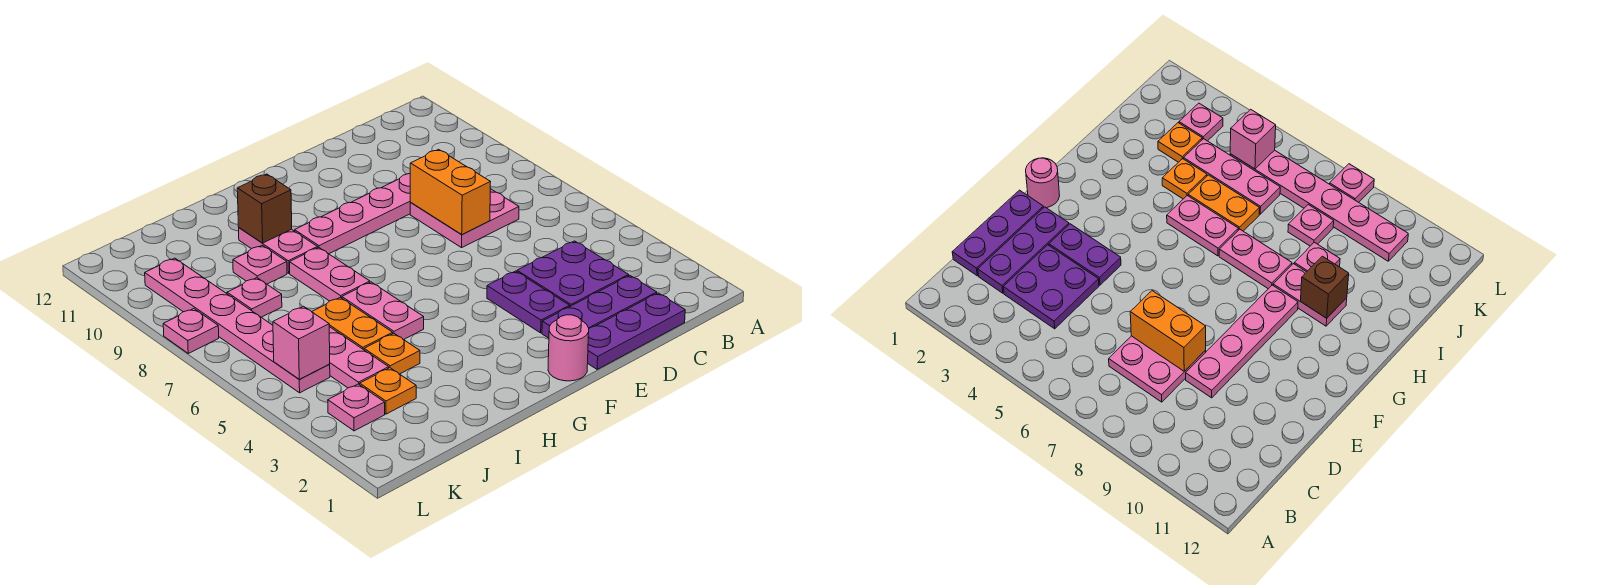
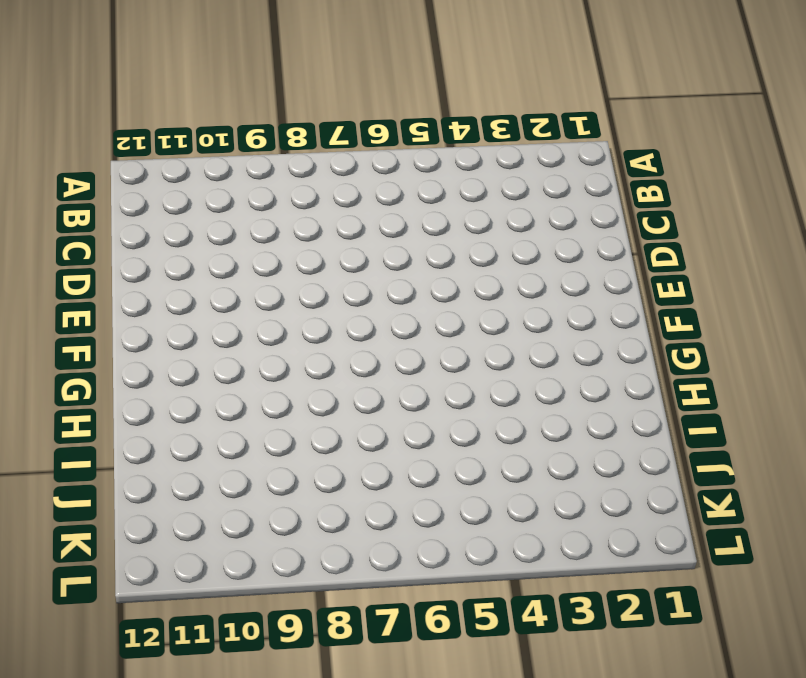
none -> purple plate C1:E1 level 1
none -> purple plate C2:E2 level 1
none -> purple plate C3:D4 level 1

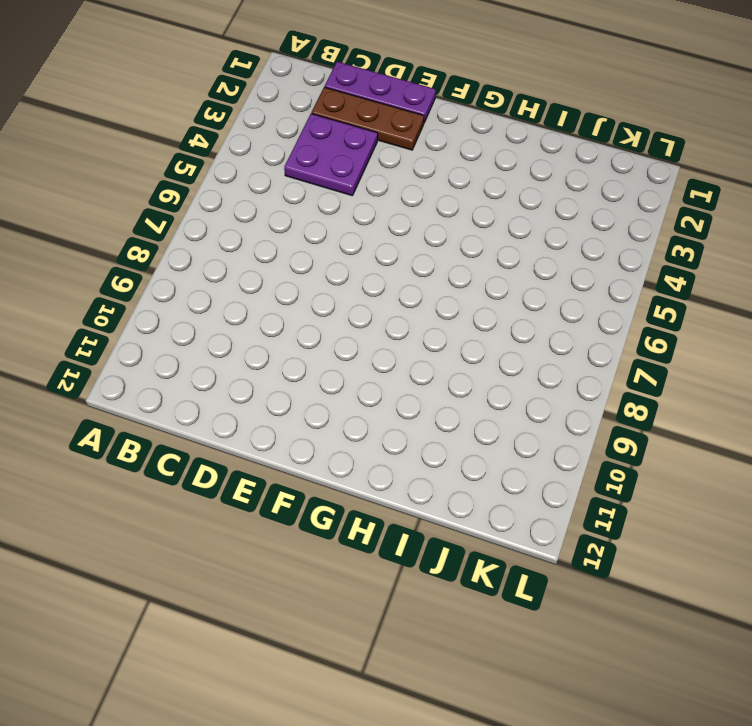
brown plate C2:E2 level 1 -> purple plate C2:E2 level 1
none -> pink plate C7:D8 level 1
none -> pink plate D9:G9 level 1
none -> purple plate E3:E4 level 1

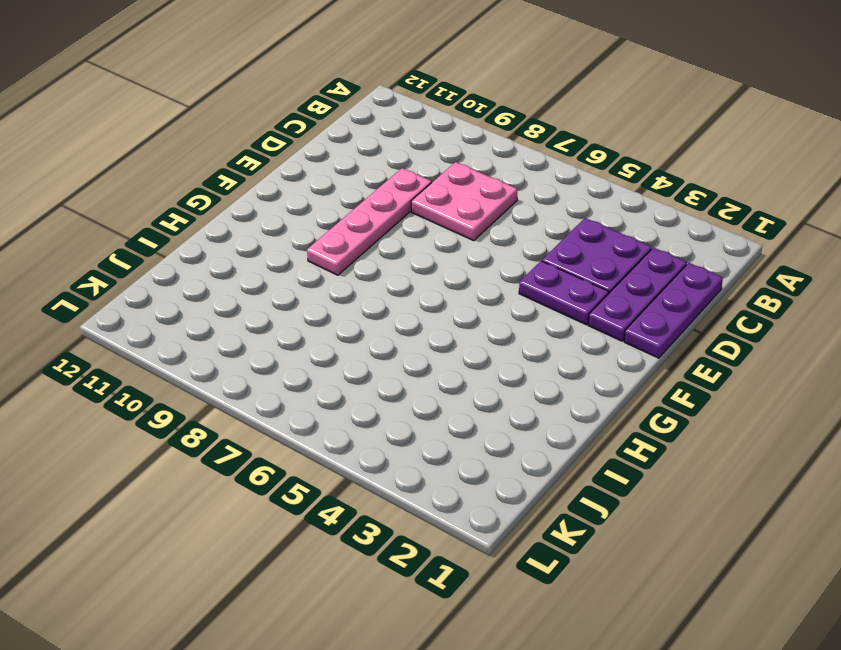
none -> pink round brick F1 level 1
none -> pink plate H5:H6 level 1
none -> pink plate H7:H8 level 1

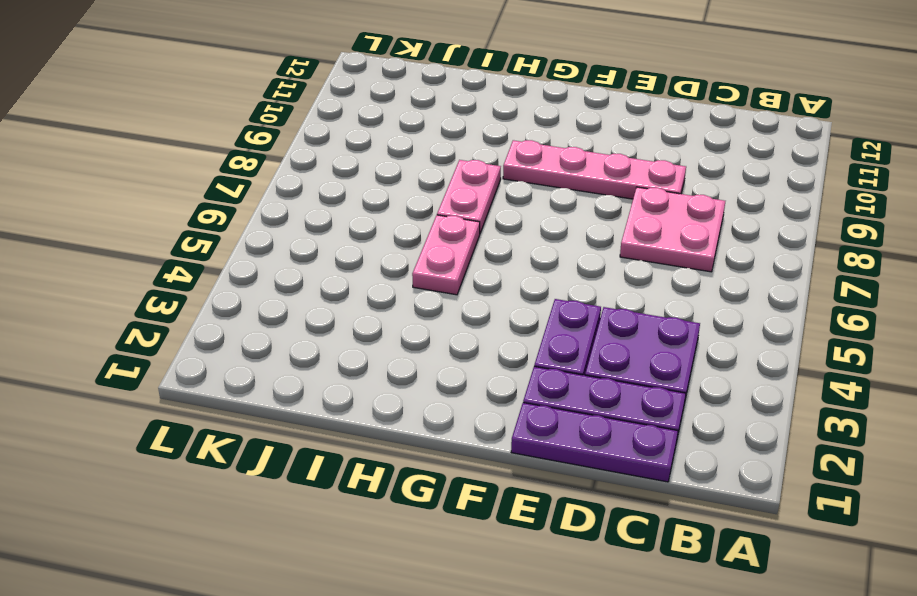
none -> pink round brick F1 level 1
none -> pink plate H9:H10 level 1
none -> orange plate I4 level 1

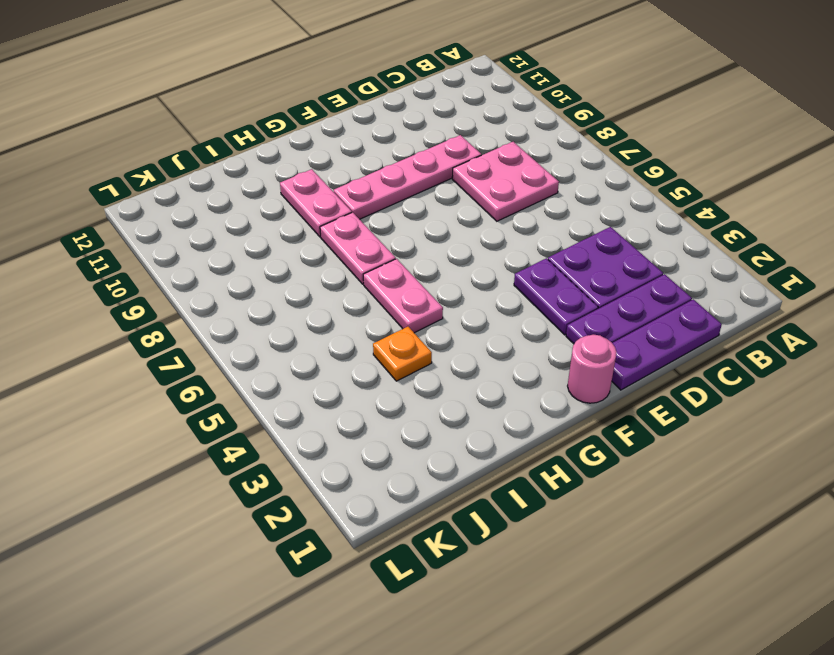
none -> orange plate I5:I6 level 1
none -> pink plate I9 level 1
none -> orange plate J3 level 1

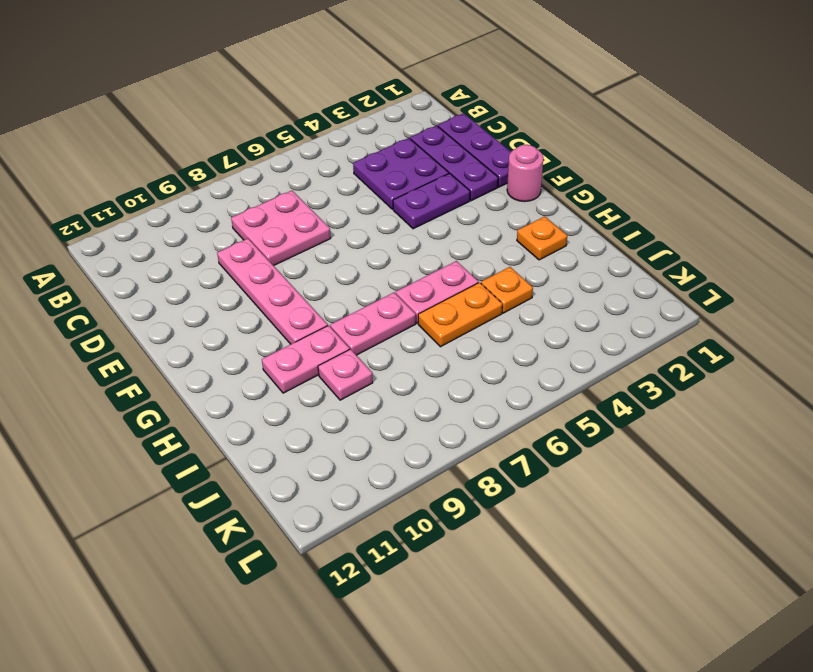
orange plate H2 level 1 -> orange plate J3 level 1
none -> pink plate J4:J6 level 1
none -> pink plate J8 level 1
none -> pink plate K3 level 1

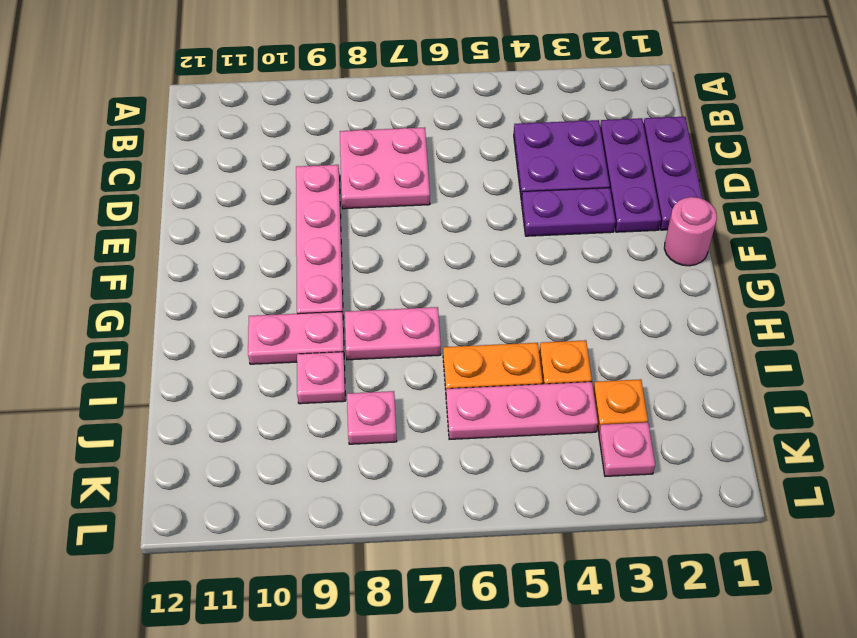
none -> pink plate H5:H6 level 1
none -> pink plate K5:K10 level 1
none -> pink plate L8 level 1

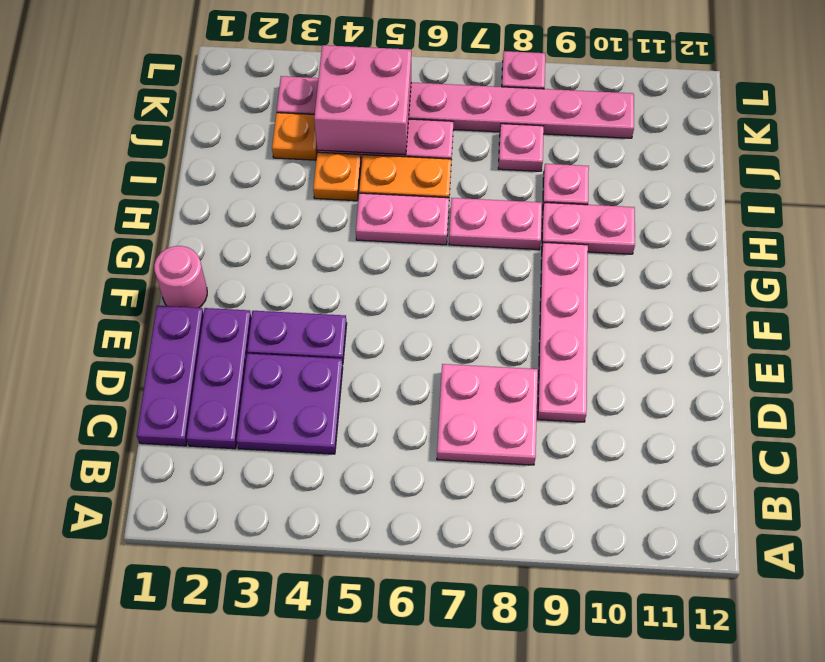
pink brick J4:K5 level 2 -> pink brick K5 level 2
none -> orange brick D7:D8 level 2
none -> brown brick H10 level 2

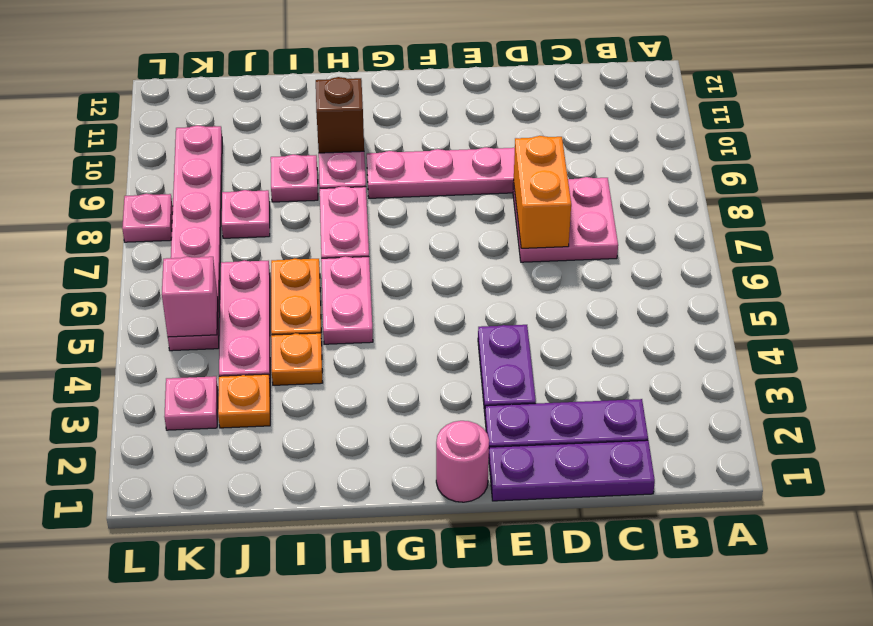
none -> purple plate C3:D4 level 1

